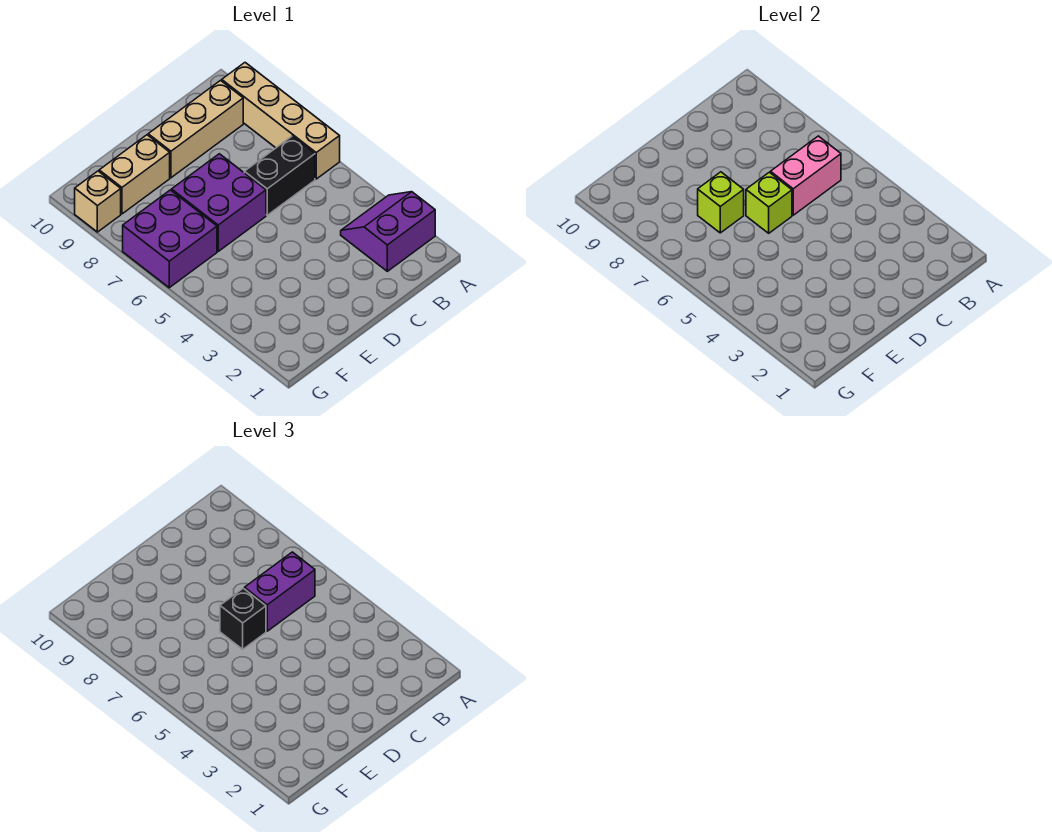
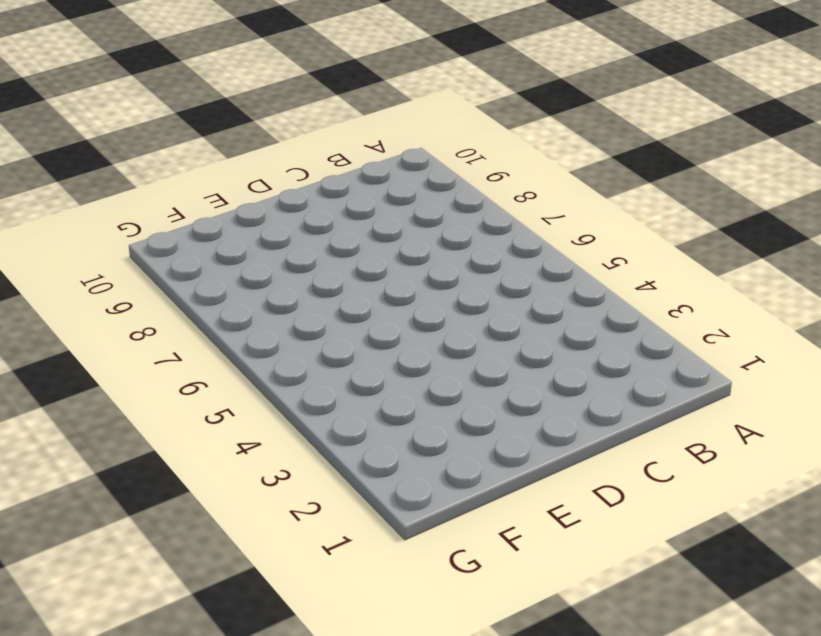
none -> purple slope A2:B3 level 1 top 2
none -> tan brick A6:A9 level 1
none -> black brick B6:C6 level 1

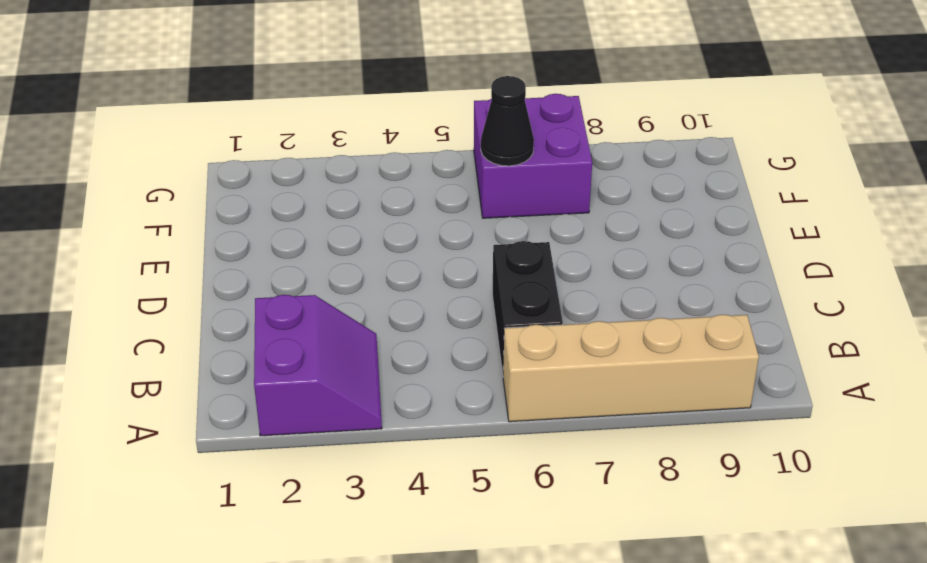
black cone F6 level 2 -> none
none -> tan brick B9:D9 level 1
none -> purple brick D6:E7 level 1
none -> tan brick E9:F9 level 1

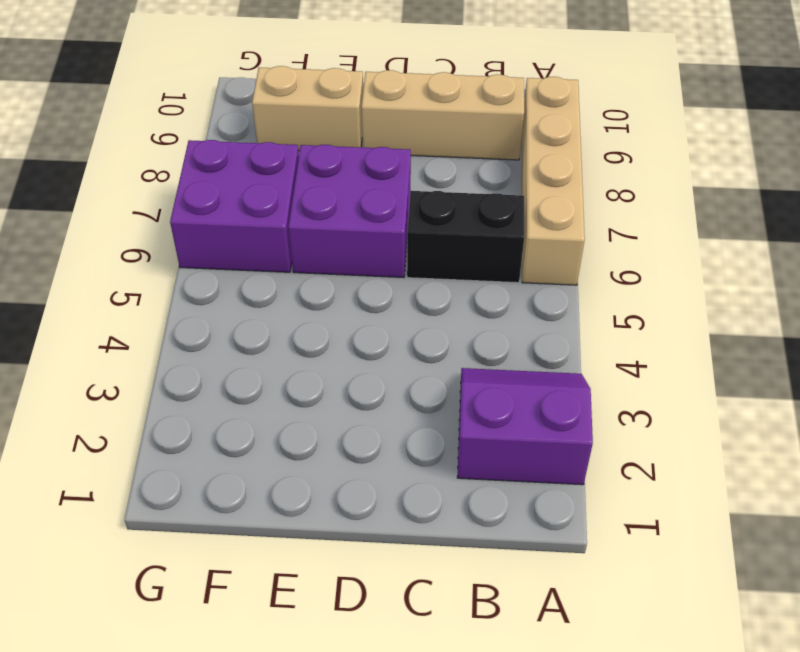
none -> tan brick G9 level 1
none -> pink brick B6:C6 level 2
none -> lime brick D6 level 2

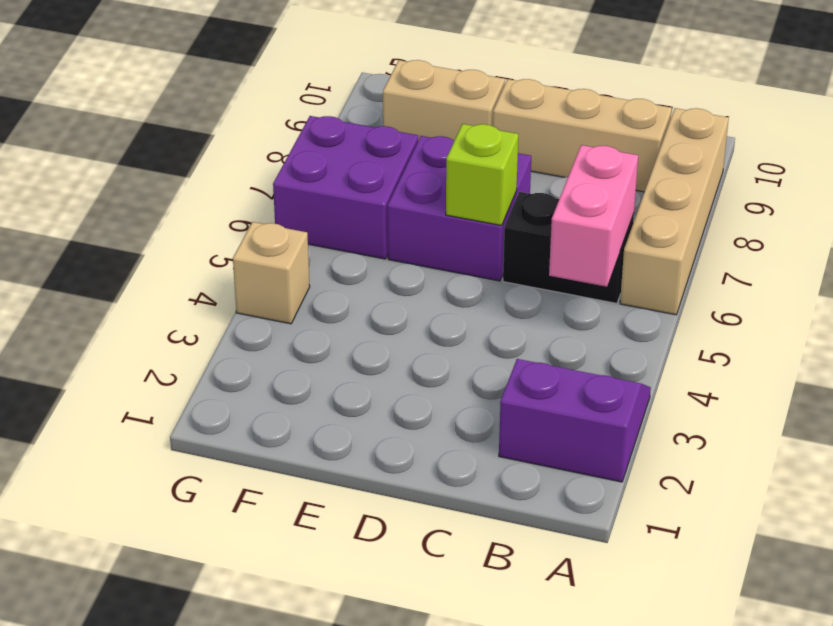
pink brick B5:B6 level 2 -> pink brick B6:C6 level 2
tan brick G4 level 1 -> tan brick G9 level 1
none -> lime brick E7 level 2
none -> purple brick B6:C6 level 3
none -> black brick D6 level 3

